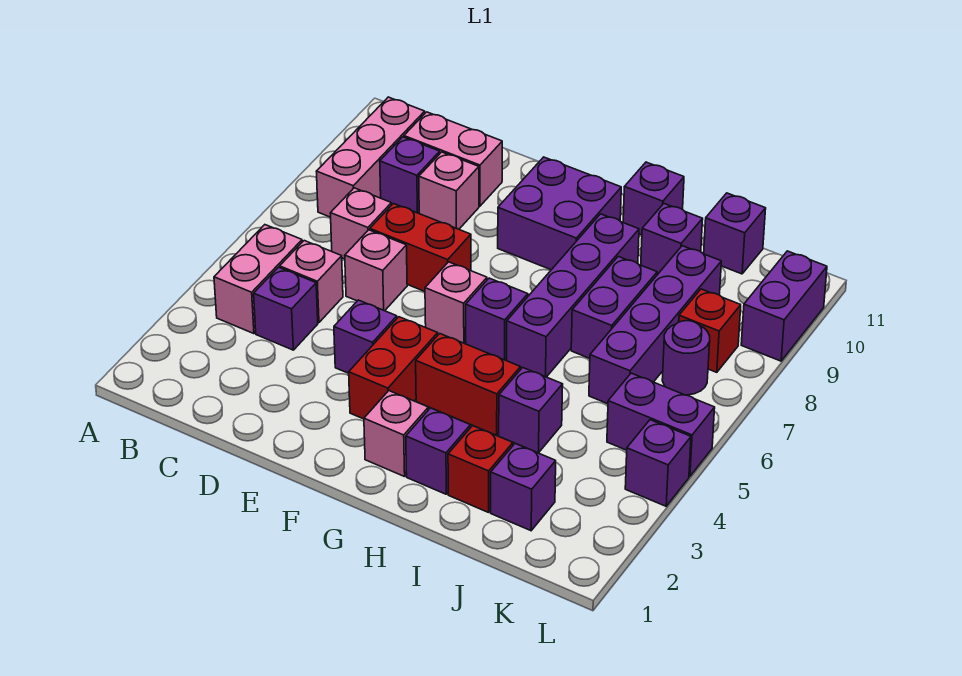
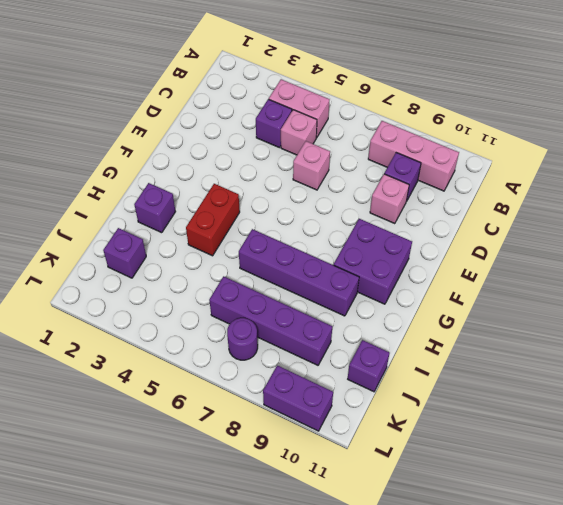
none -> pink brick C7 level 1
none -> pink brick C10:D10 level 1
none -> red brick D7:E7 level 1
none -> purple brick E4 level 1

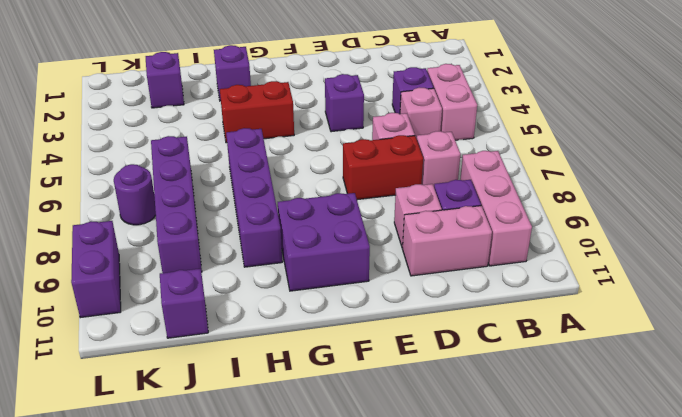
none -> red brick F3:F4 level 1
none -> pink brick F6 level 1
none -> pink brick G2 level 1
none -> purple brick G6 level 1

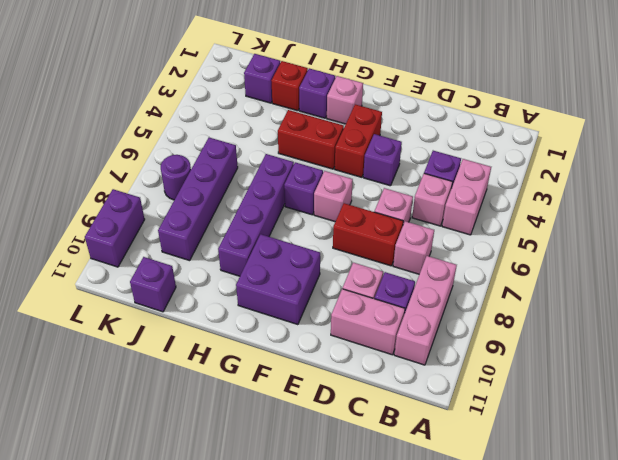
none -> purple brick H11 level 1
none -> purple brick I4 level 1
none -> purple brick I7:I8 level 1
none -> purple brick I10 level 1

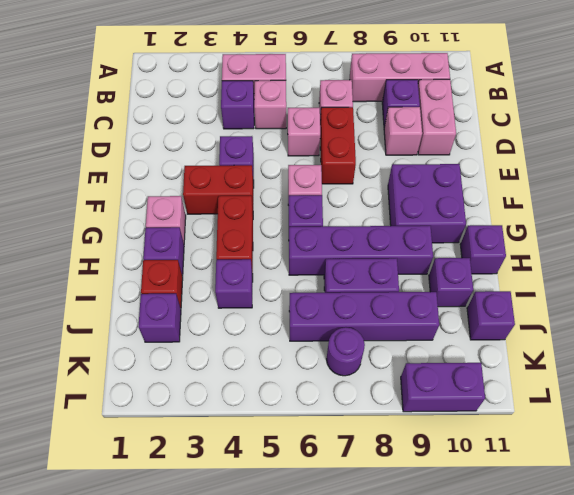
none -> purple brick K5:L5 level 1
none -> red brick K8 level 1
none -> purple brick L4 level 1

